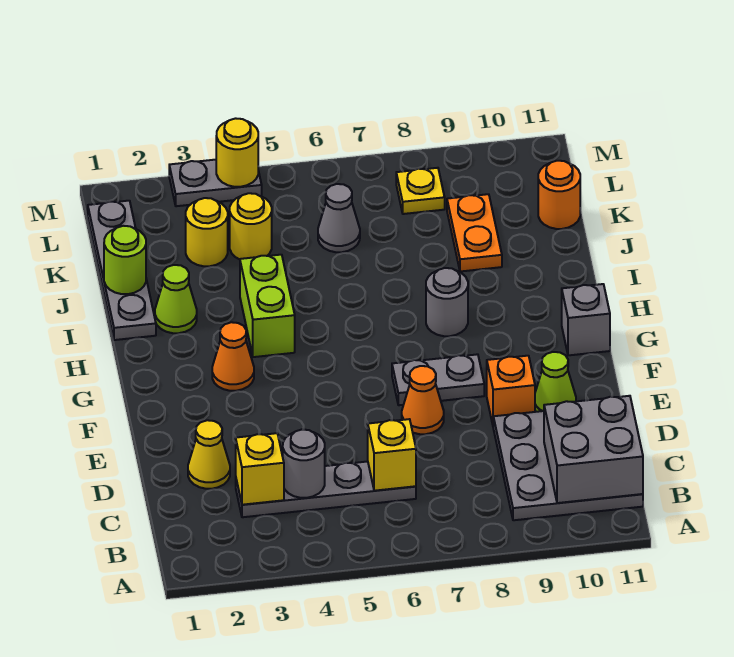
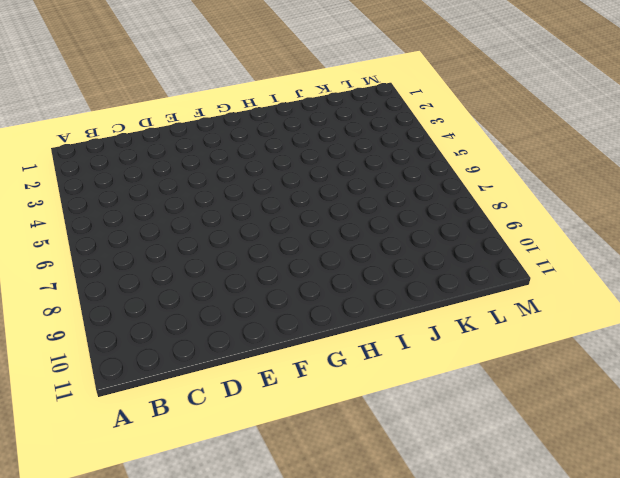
none -> grey plate B9:D11 level 1
none -> grey plate C3:C6 level 1
none -> yellow cone D2 level 1

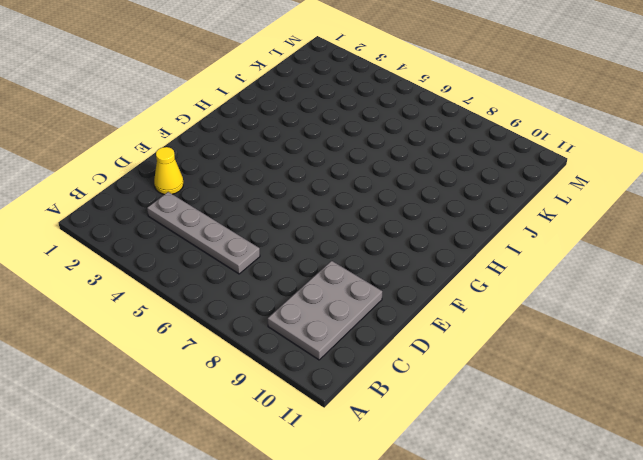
grey plate B9:D10 level 1 -> grey plate B9:D11 level 1
none -> orange cone E7 level 1
none -> orange brick E9 level 1
none -> lime cone E10 level 1

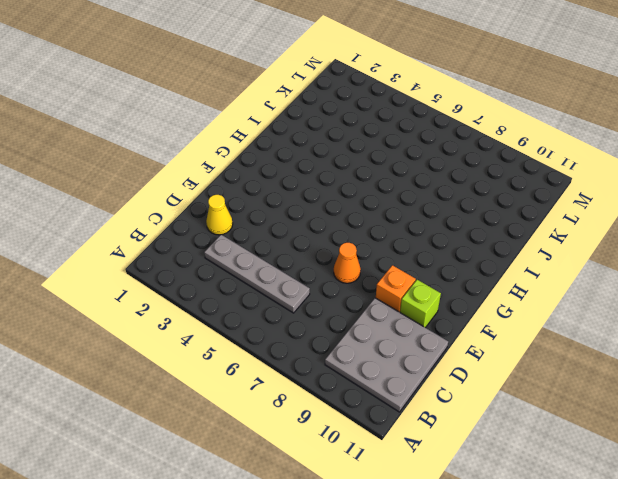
lime brick E10 level 1 -> lime cone E10 level 1
none -> grey plate F7:F8 level 1
none -> orange cone G3 level 1
none -> grey brick G11 level 1

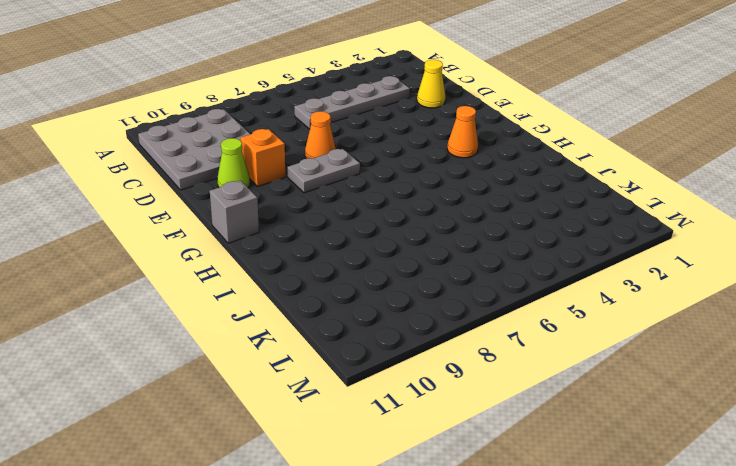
none -> lime brick H4:I4 level 1
none -> grey round brick H8 level 1
none -> grey plate I1:L1 level 1

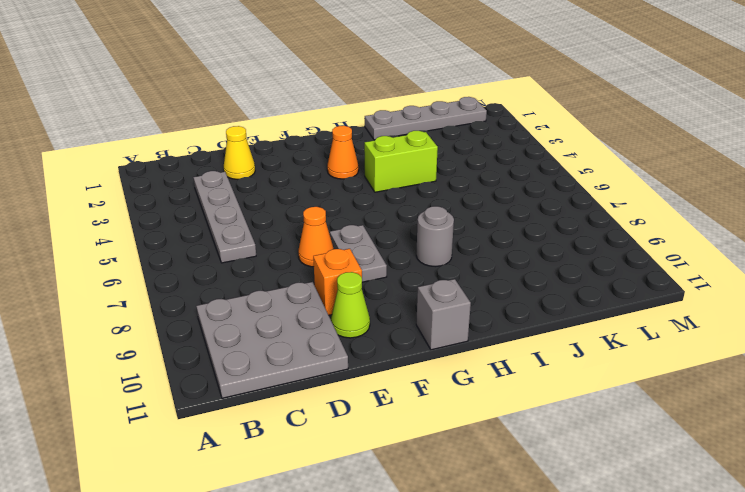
none -> lime cone I2 level 1
none -> orange plate J9:K9 level 1
none -> yellow round brick K3 level 1

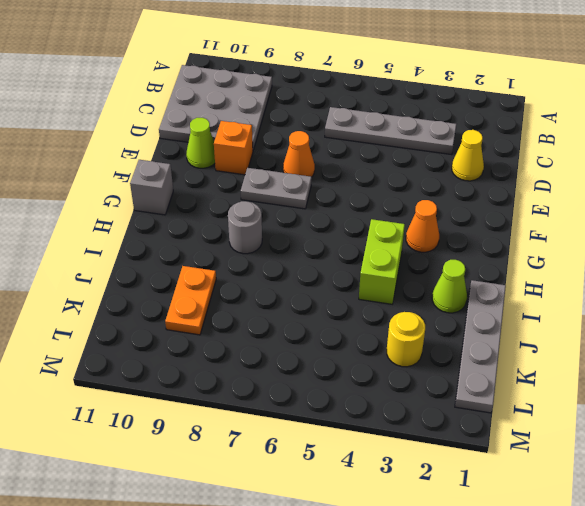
none -> yellow round brick K4 level 1
none -> grey cone K6 level 1
none -> orange round brick K11 level 1

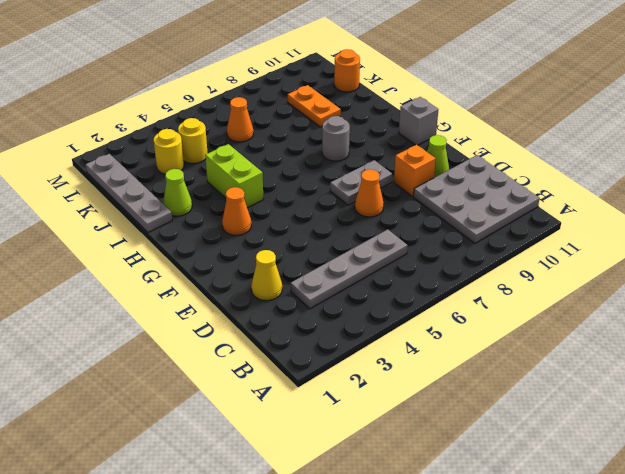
orange cone K6 level 1 -> grey cone K6 level 1
none -> yellow plate L8 level 1
none -> grey plate M3:M4 level 1
none -> grey brick B10:C11 level 2

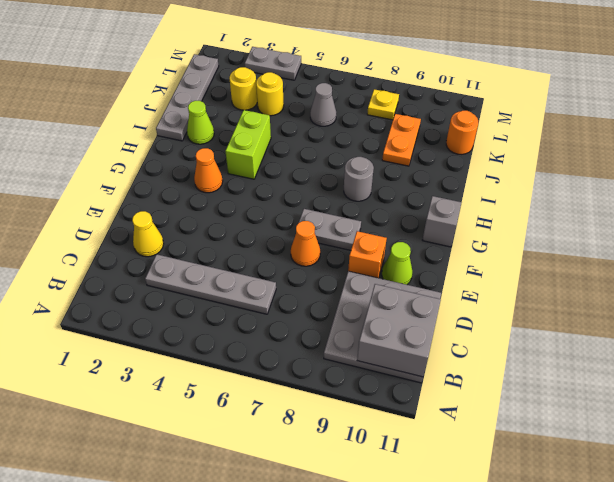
none -> yellow brick C3 level 2
none -> grey round brick C4 level 2
none -> yellow brick C6 level 2

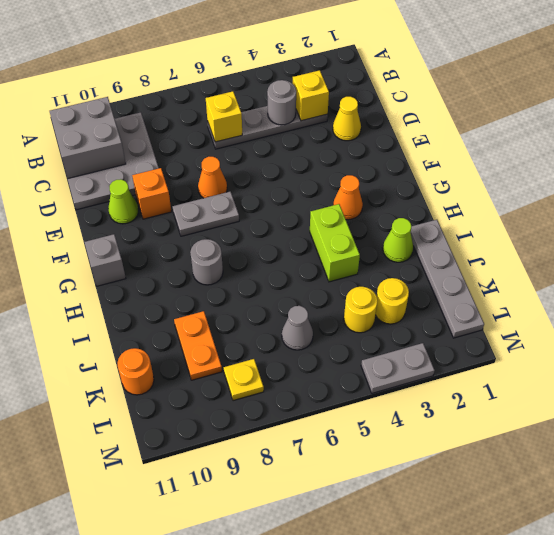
none -> lime round brick J1 level 2
none -> yellow round brick M4 level 2

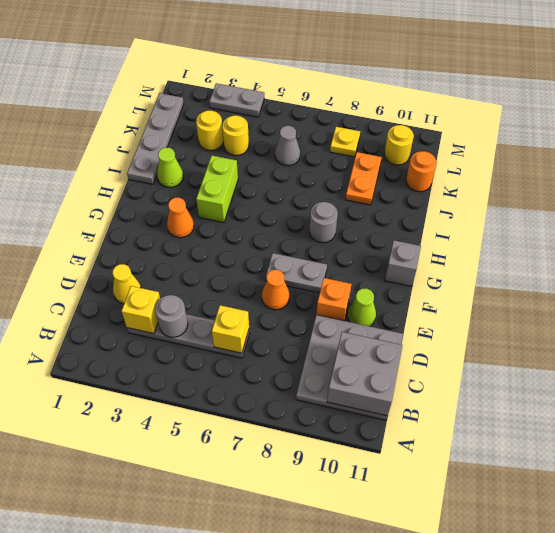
yellow round brick L10 level 1 -> yellow round brick M4 level 2
none -> lime round brick J1 level 2

